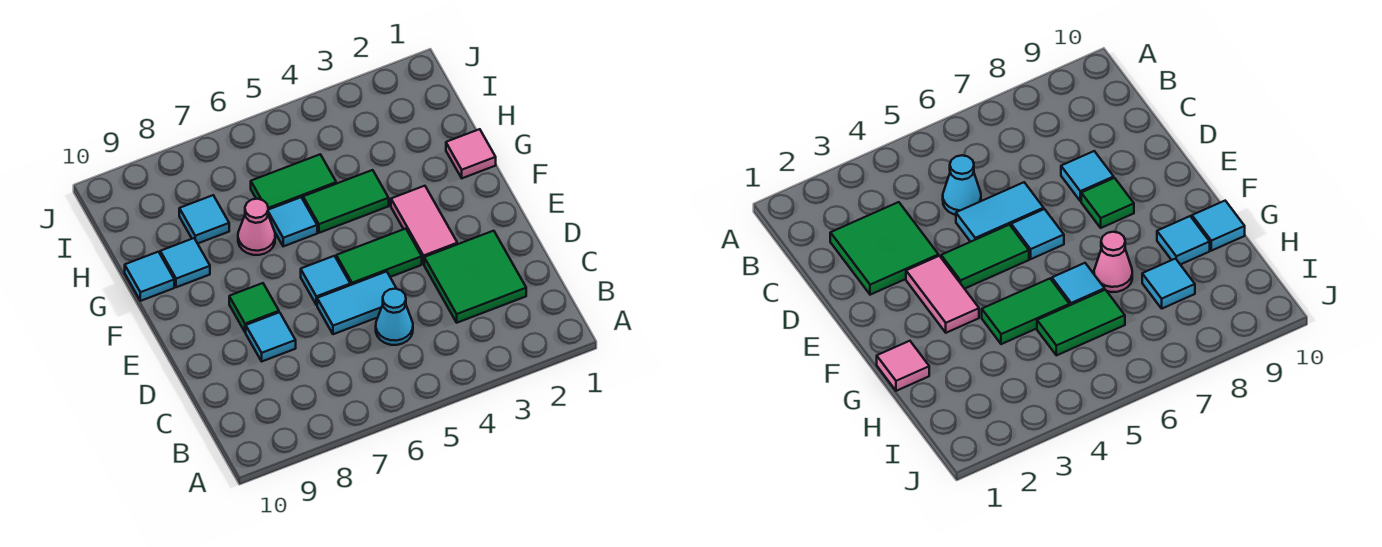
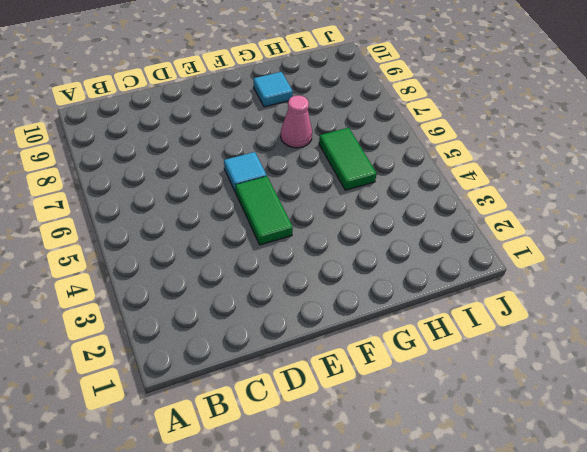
none -> green tile C2:D3 level 1
none -> cyan cone C5 level 1
none -> cyan tile D5:D6 level 1

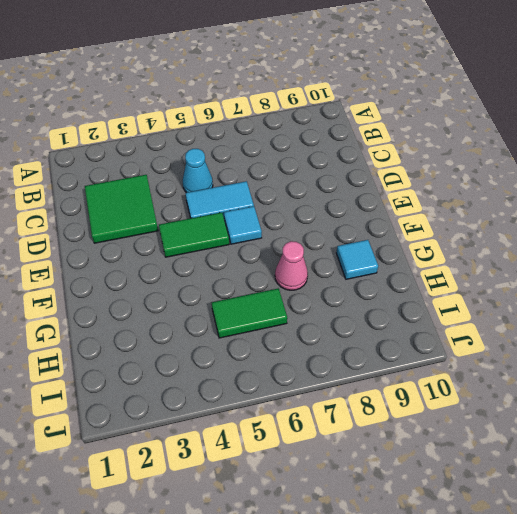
none -> cyan tile D8 level 1
none -> pink tile E3:F3 level 1
none -> green tile E8 level 1

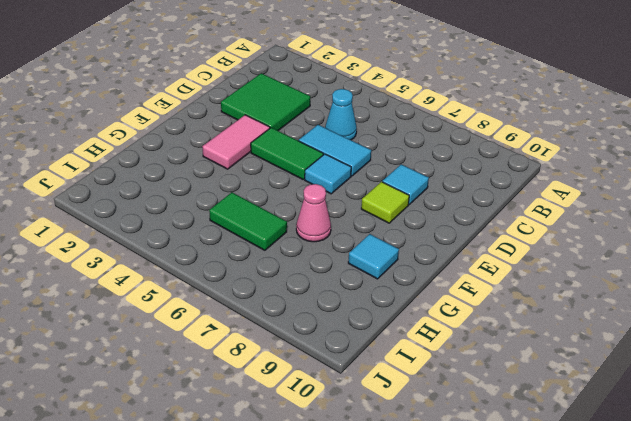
lime tile E8 level 1 -> green tile E8 level 1
none -> pink tile G1 level 1
none -> green tile G4:G5 level 1
none -> cyan tile G6 level 1

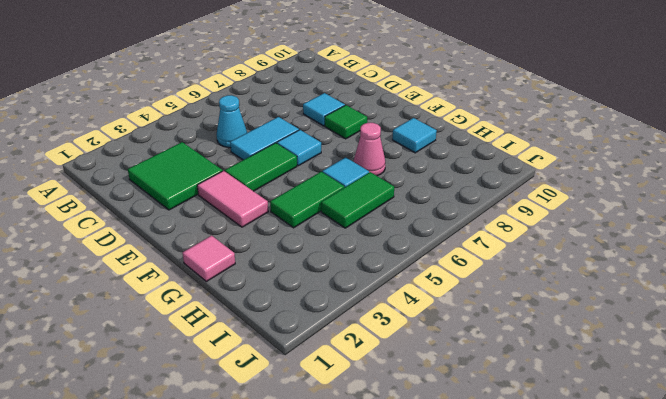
none -> cyan tile G10 level 1
none -> cyan tile H8 level 1

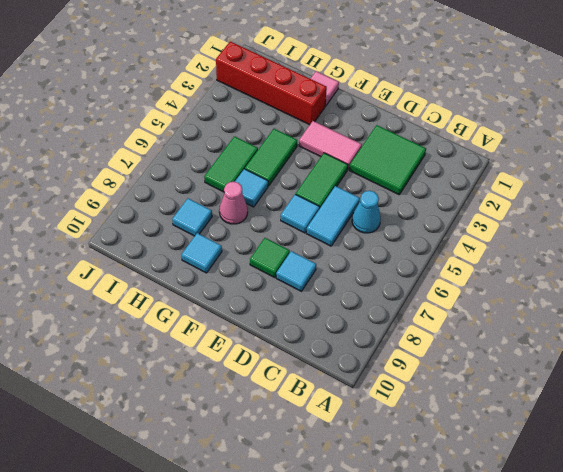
red brick G2:J2 level 1 -> none
none -> cyan tile G10 level 1

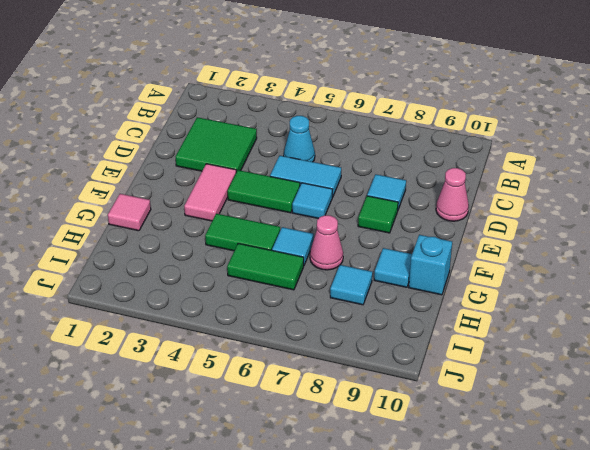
pink cone D10 level 1 -> none
cyan brick G10 level 1 -> cyan tile G10 level 1

